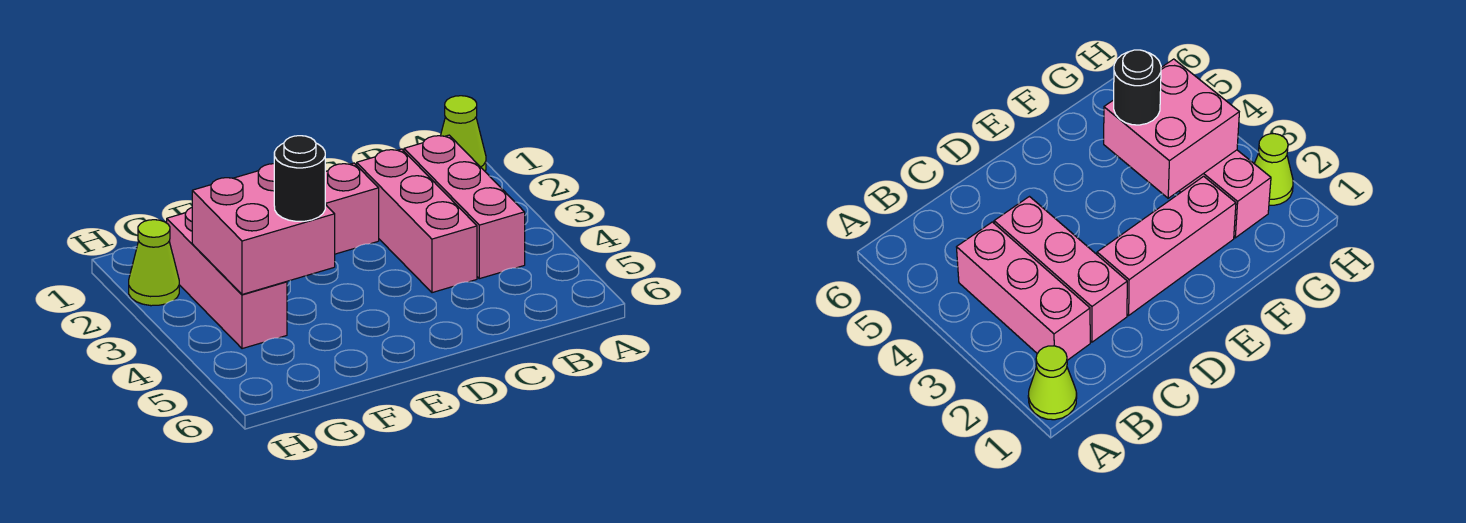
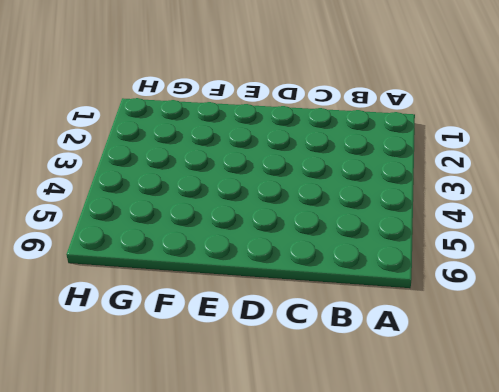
none -> lime cone A1 level 1
none -> pink brick B2:B4 level 1

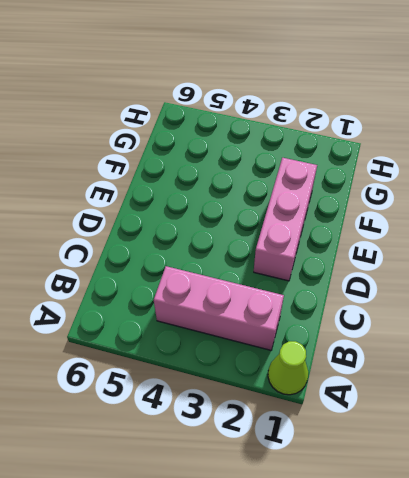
none -> pink brick C2:C4 level 1
none -> pink brick G2:G4 level 1

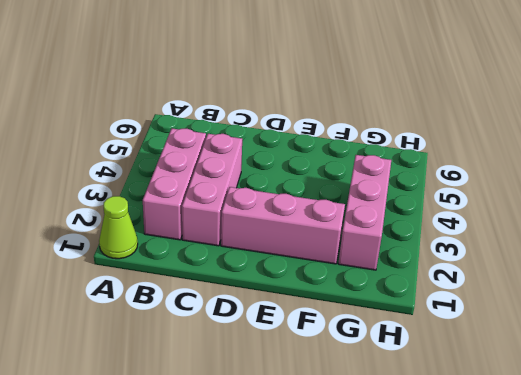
none -> lime cone H2 level 1
none -> pink brick F3:G4 level 2

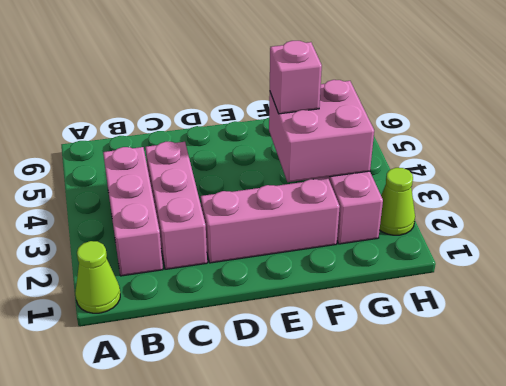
pink brick F4 level 3 -> black round brick F4 level 3

